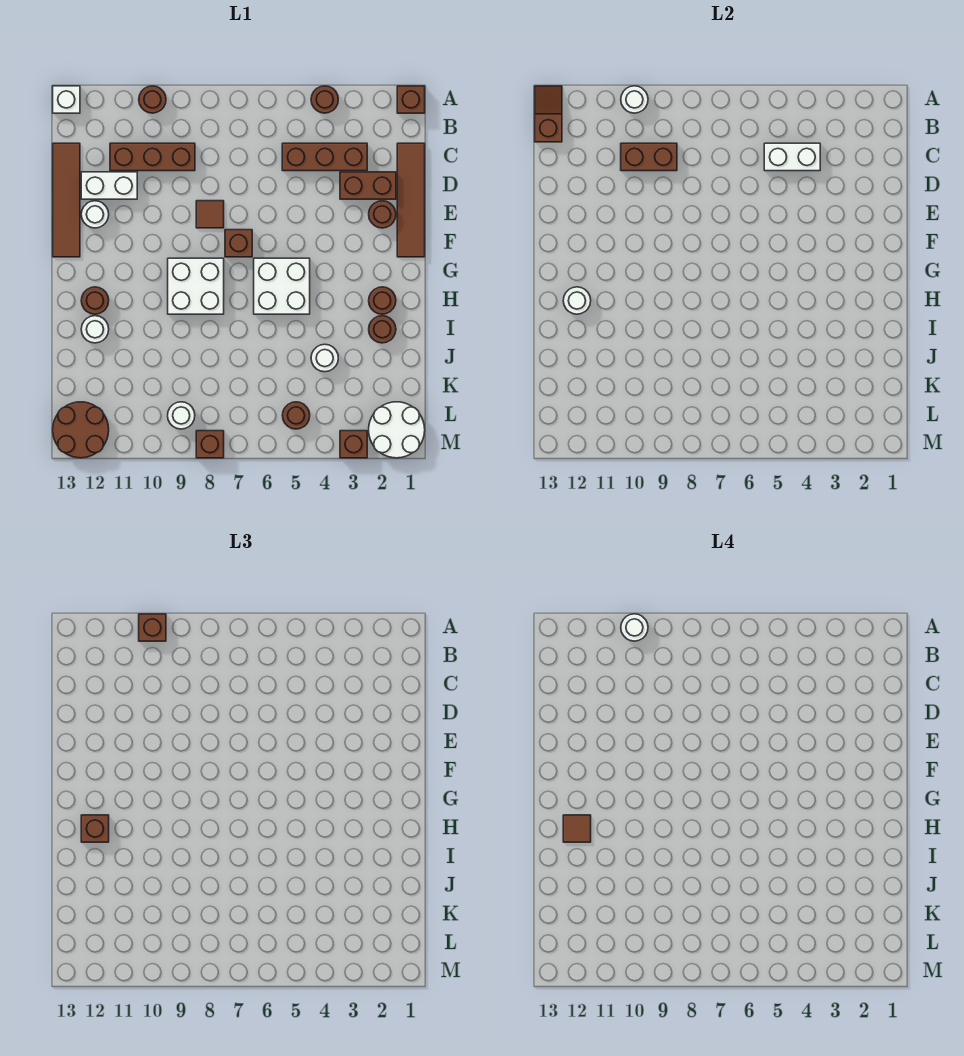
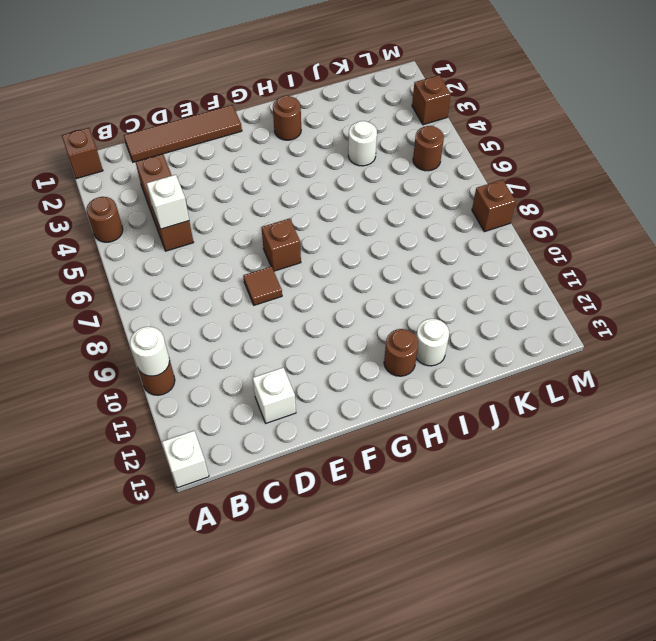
white brick C5 level 2 -> white brick C4:C5 level 2
white brick D12 level 1 -> white brick D11:D12 level 1
none -> brown brick C9:C11 level 1
none -> brown tile C13:F13 level 1
none -> brown brick D2:D3 level 1
none -> brown round brick E2 level 1

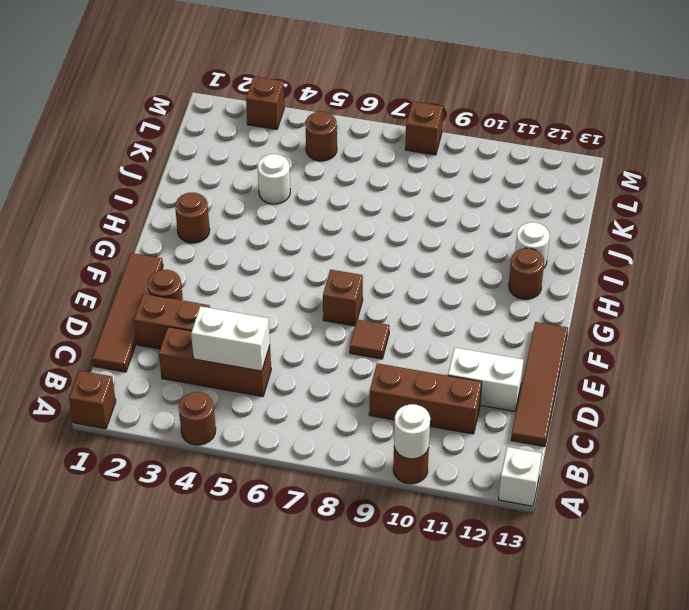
none -> white round brick E12 level 1
none -> white brick G5:H6 level 1
none -> white brick G8:H9 level 1
none -> brown round brick I2 level 1

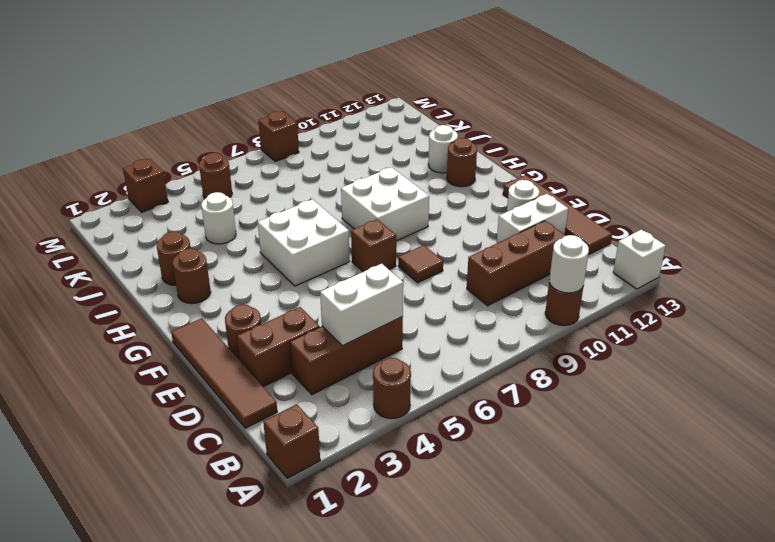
none -> white round brick L1:M2 level 1
none -> white round brick L9 level 1
none -> brown round brick L12:M13 level 1
none -> brown slope A13:B13 level 2 top B

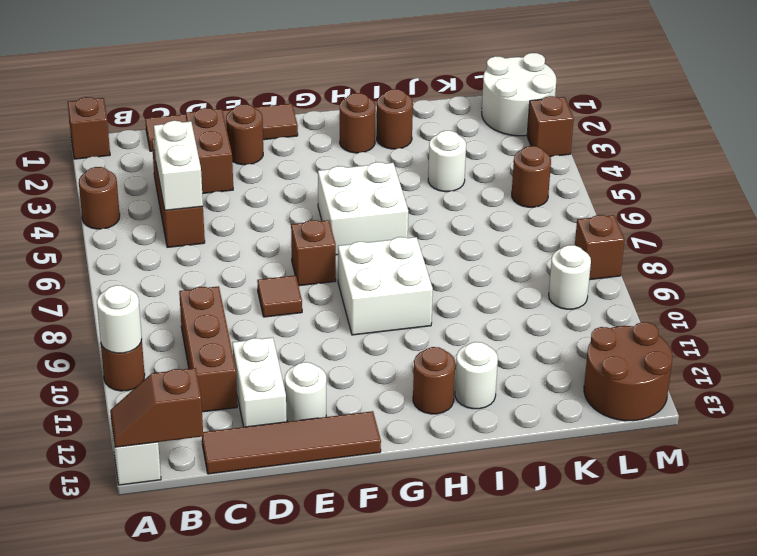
none -> brown brick C9:C10 level 2
none -> white round brick H12 level 2
none -> brown brick A10 level 3
none -> brown brick H12 level 3

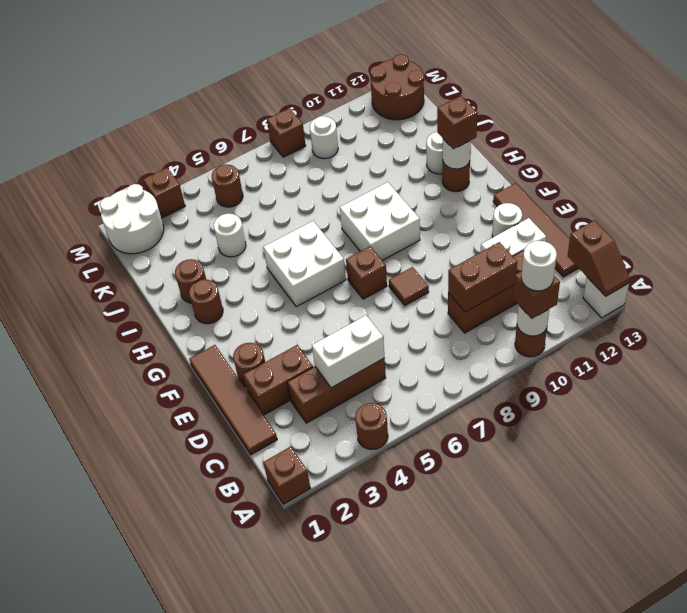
none -> brown tile H12 level 4

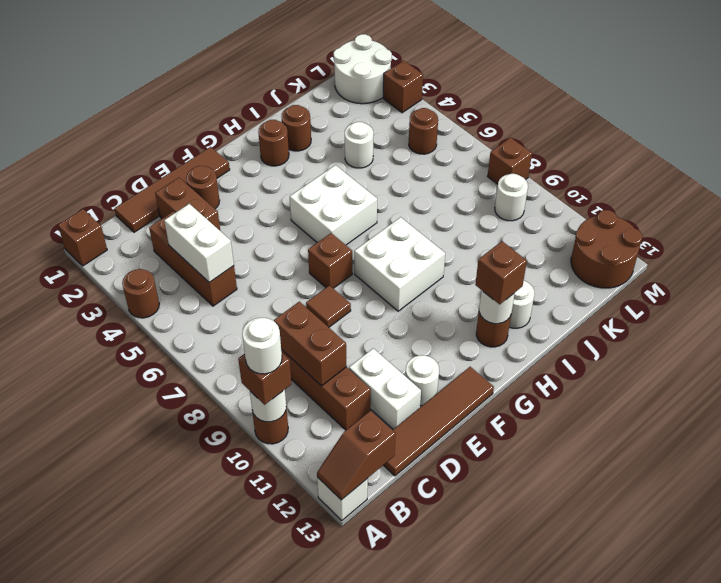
none -> brown tile H12 level 4

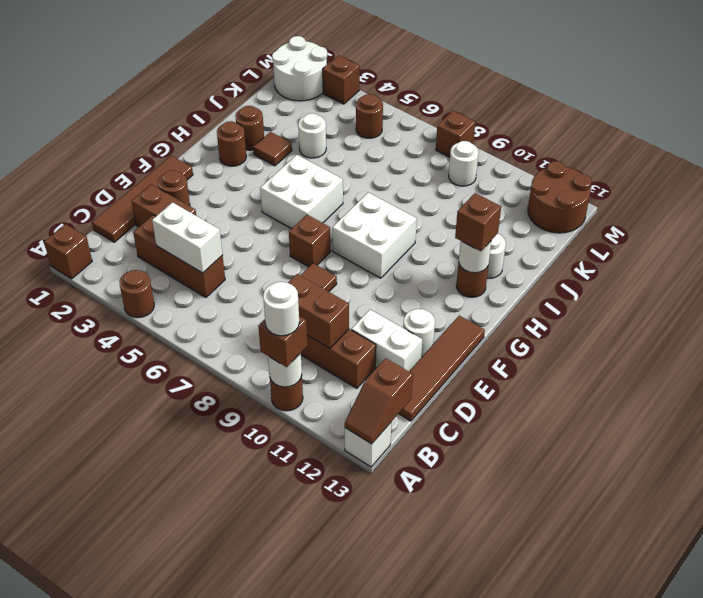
brown tile I3 level 1 -> brown tile H12 level 4

